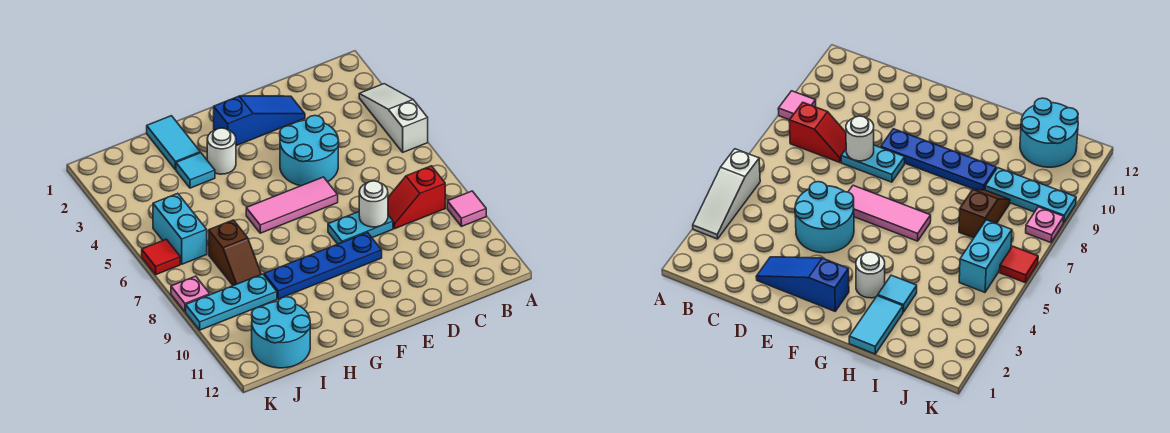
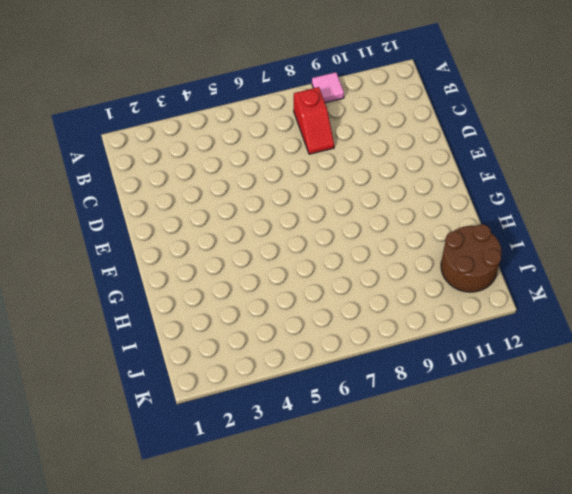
brown round brick I11:J12 level 1 -> cyan round brick I11:J12 level 1
none -> white slope A3:A5 level 1 top 5
none -> blue slope D2:F2 level 1 top F
none -> cyan round brick D4:E5 level 1

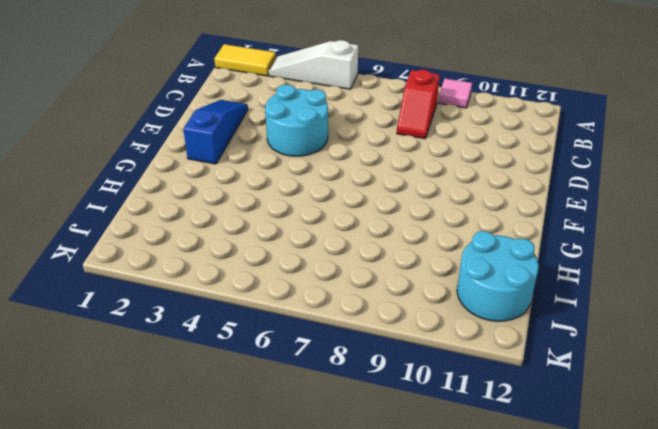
yellow tile A1:A2 level 1 -> none
none -> cyan plate D8:E8 level 1
none -> pink tile E6:G6 level 1
none -> blue plate E9:H9 level 1

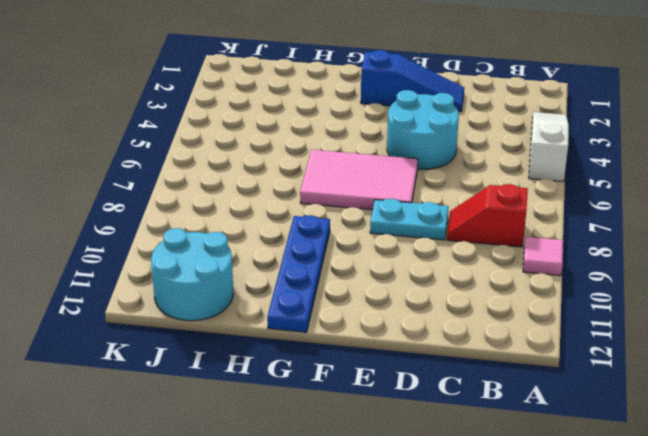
pink tile E6:G7 level 1 -> pink tile E6:G6 level 1
blue plate G9:G12 level 1 -> blue plate E9:H9 level 1
none -> white round brick G3 level 1
none -> cyan tile H1:H2 level 1
none -> cyan tile H3 level 1

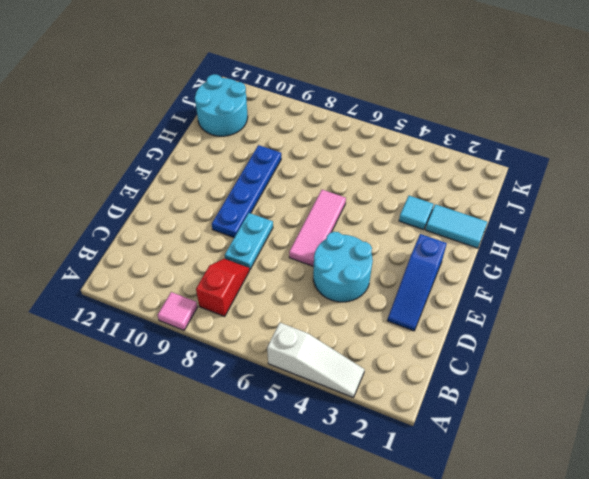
none -> white round brick G3 level 1
none -> brown slope I7:I8 level 1 top 7
none -> cyan plate I9:K9 level 1

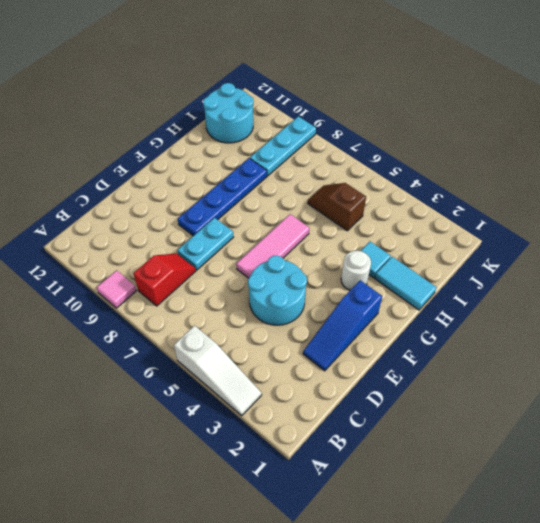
brown slope I5:I6 level 1 top 5 -> brown slope I7:I8 level 1 top 7
none -> cyan brick J5:J6 level 1
none -> red tile K6 level 1
none -> pink plate K8 level 1

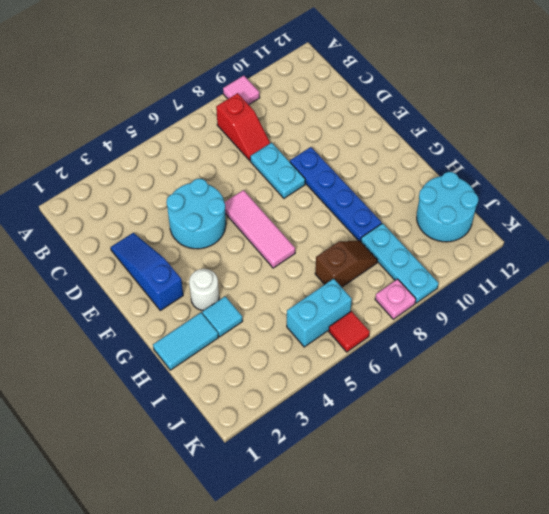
none -> white slope A3:A5 level 1 top 5
none -> white round brick D8 level 2

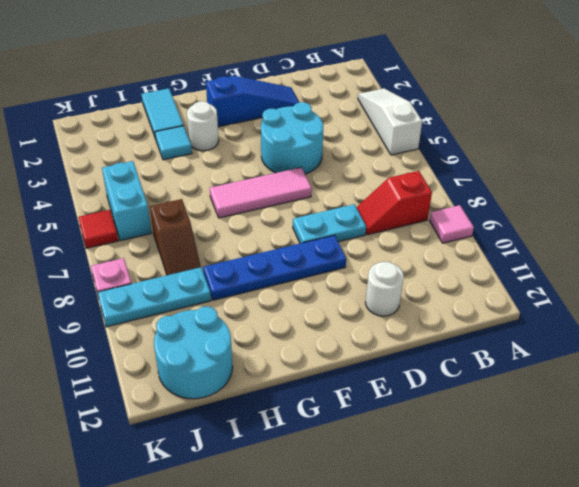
white round brick D11 level 1 -> white round brick D8 level 2

